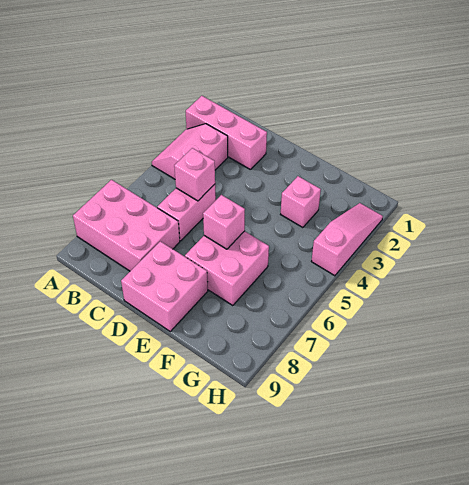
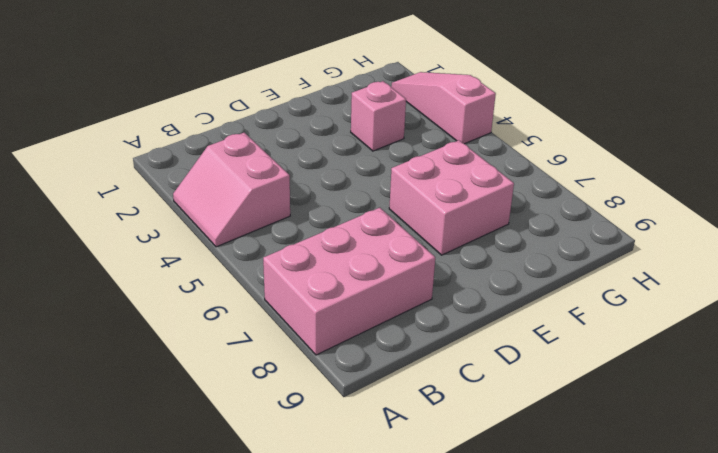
none -> pink brick A2:C2 level 1
none -> pink brick C5:C6 level 1

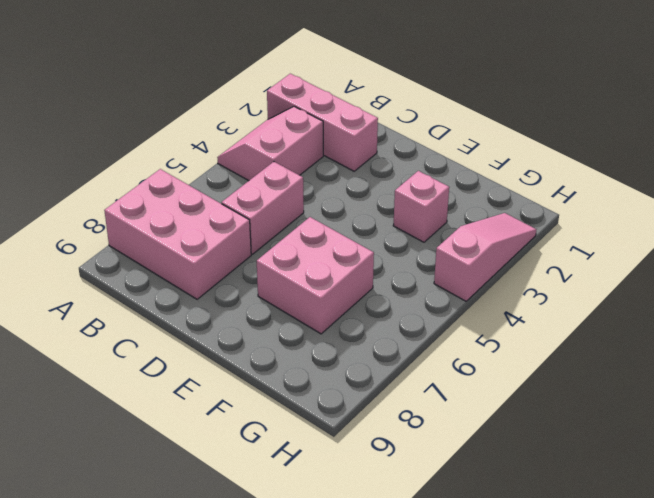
none -> pink brick D8:E9 level 1
none -> pink brick C5 level 2

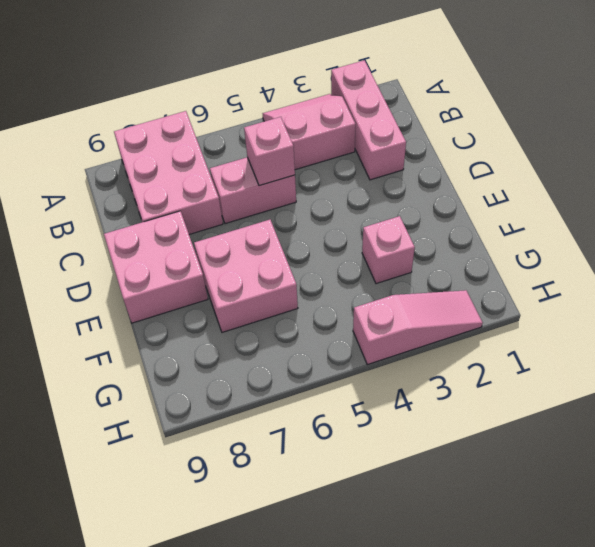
none -> pink brick E6 level 2

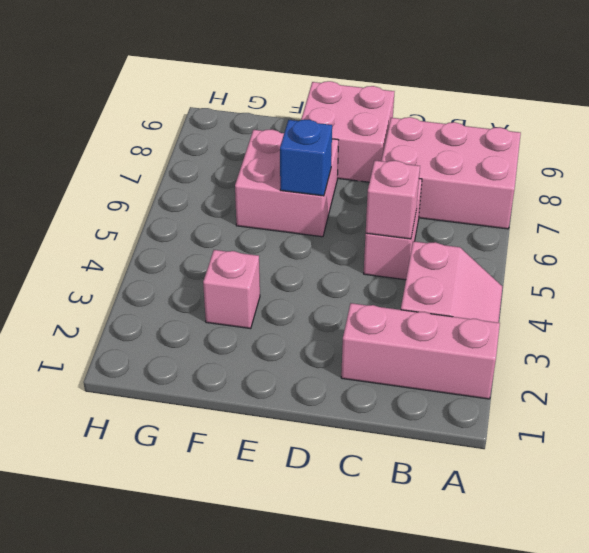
blue brick E6 level 2 -> pink brick E6 level 2
none -> pink slope H2:H4 level 1 top 4

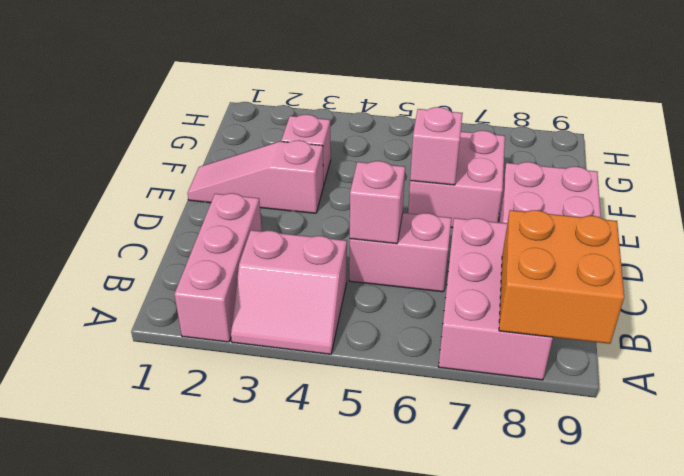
orange brick A8:B9 level 2 -> none
pink slope E1:E3 level 1 top 3 -> pink slope H2:H4 level 1 top 4

